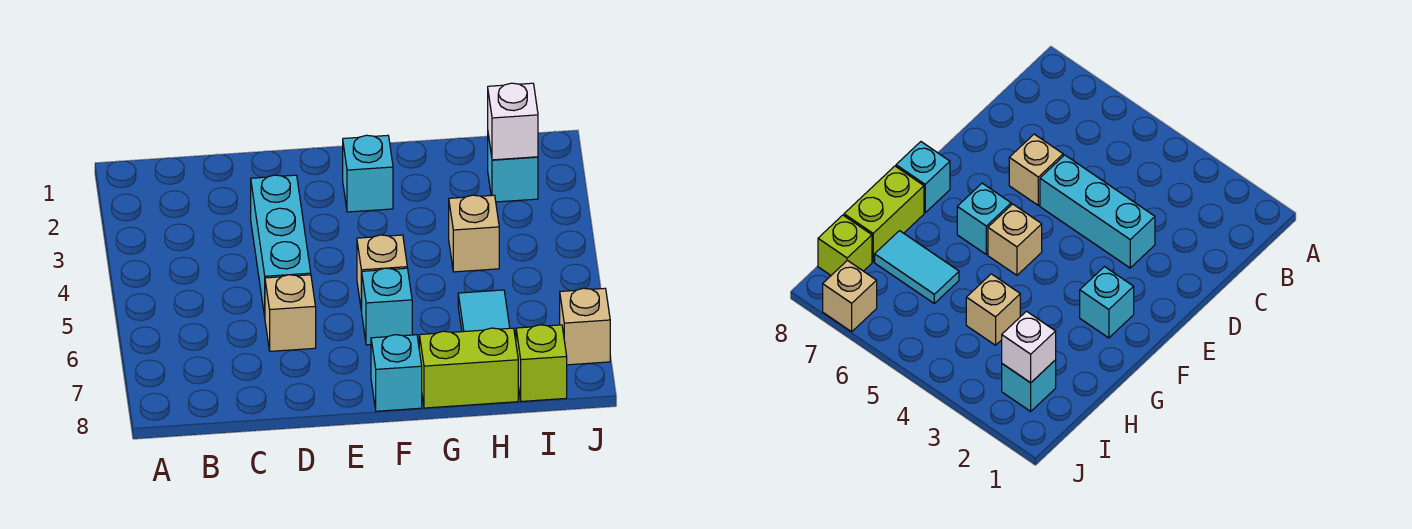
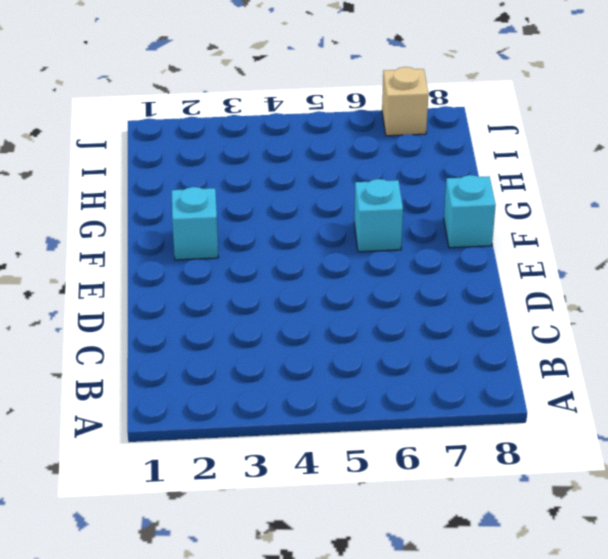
none -> cyan brick D3:D5 level 1
none -> tan brick D6 level 1
none -> tan brick F5 level 1

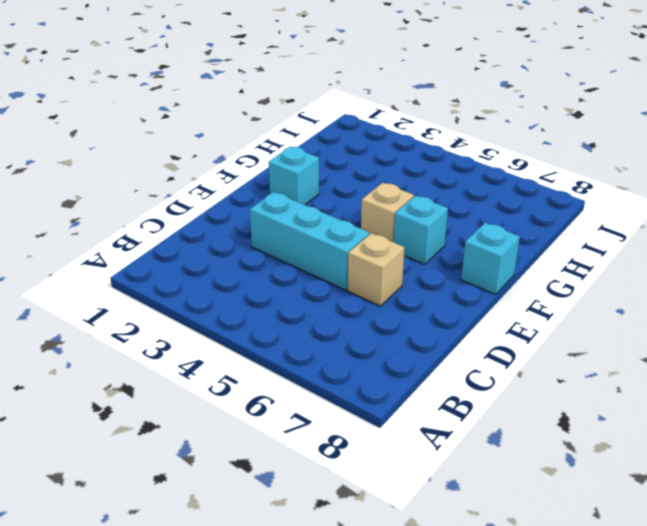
none -> lime brick G8:H8 level 1
none -> tan brick H4 level 1
none -> cyan tile H6:H7 level 1

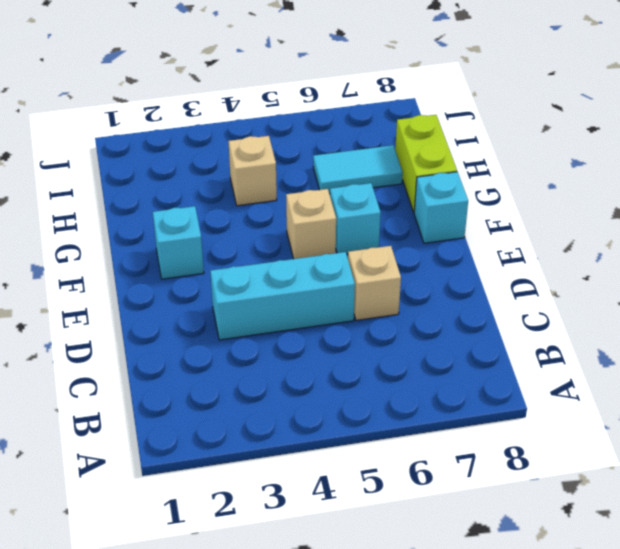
none -> cyan brick I2 level 1
none -> lime brick I8 level 1
none -> tan brick J7 level 1

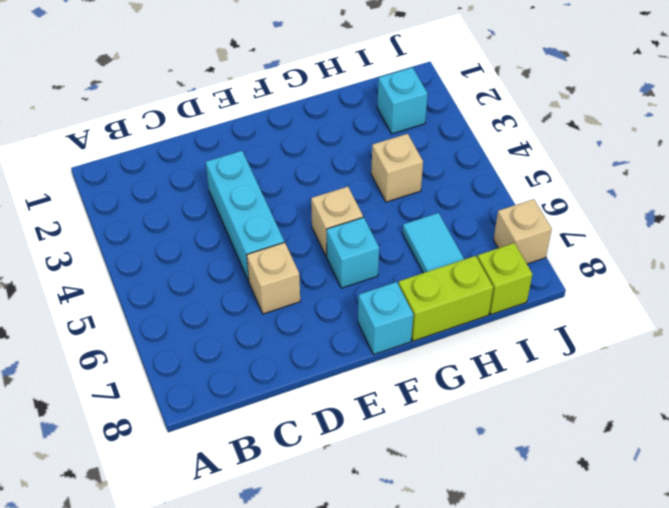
none -> cyan brick F2 level 1
none -> white brick I2 level 2

